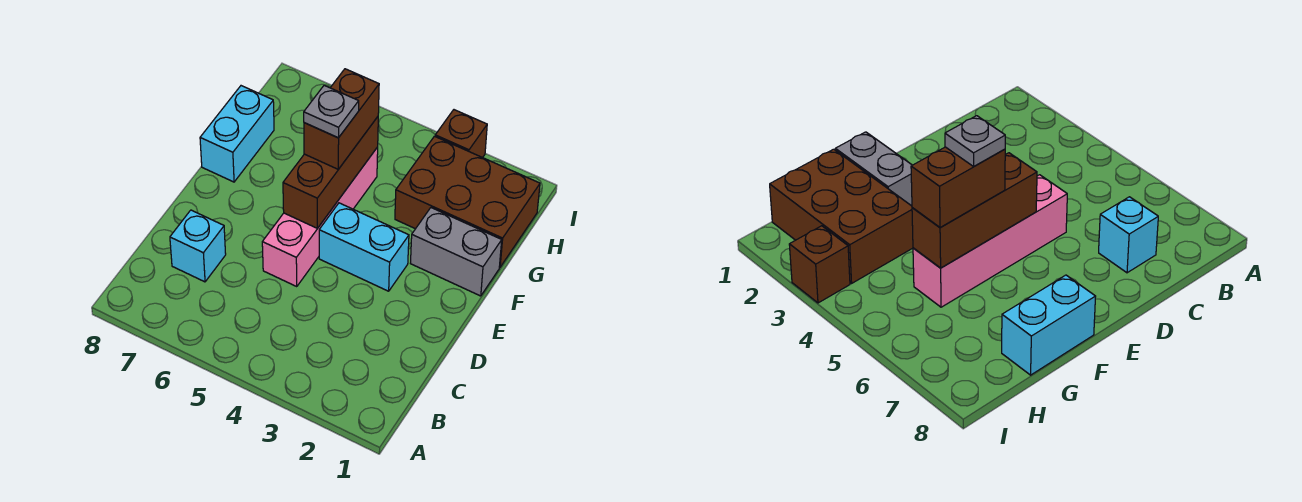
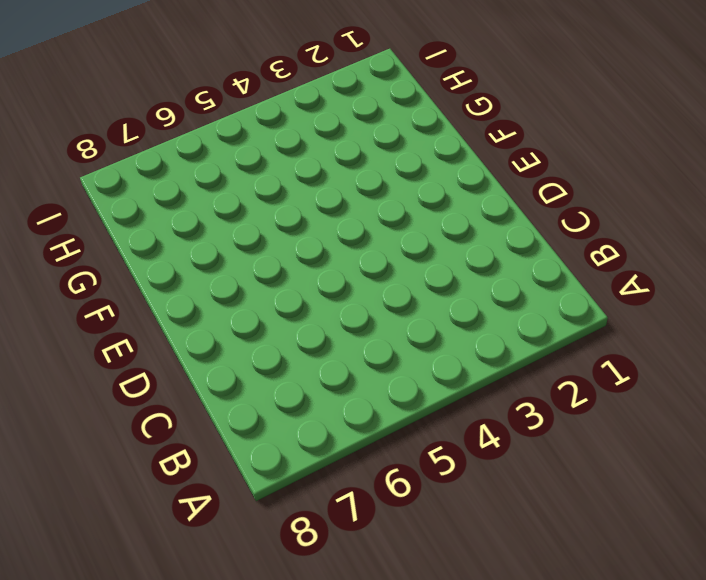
none -> cyan brick C7 level 1
none -> pink brick D5:G5 level 1

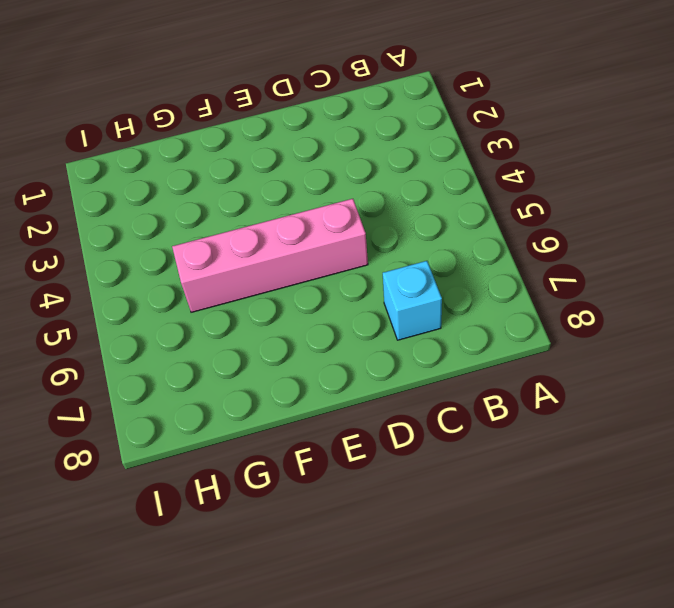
none -> cyan brick E3:E4 level 1
none -> grey brick F1:F2 level 1

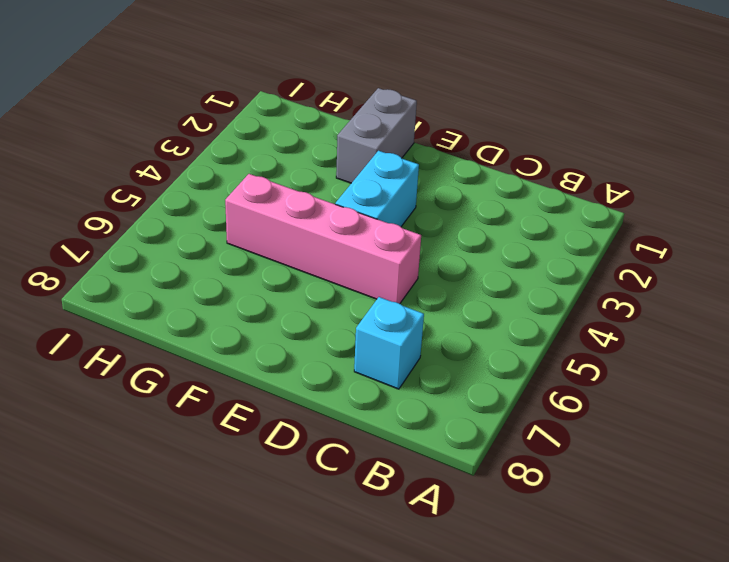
none -> cyan brick F8:G8 level 1
none -> brown brick G1:H3 level 1

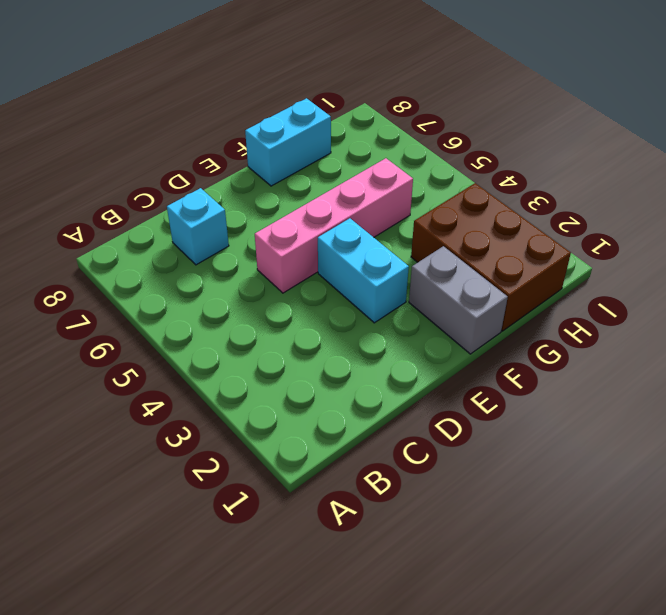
none -> brown brick I3 level 1
none -> brown brick E5:G5 level 2

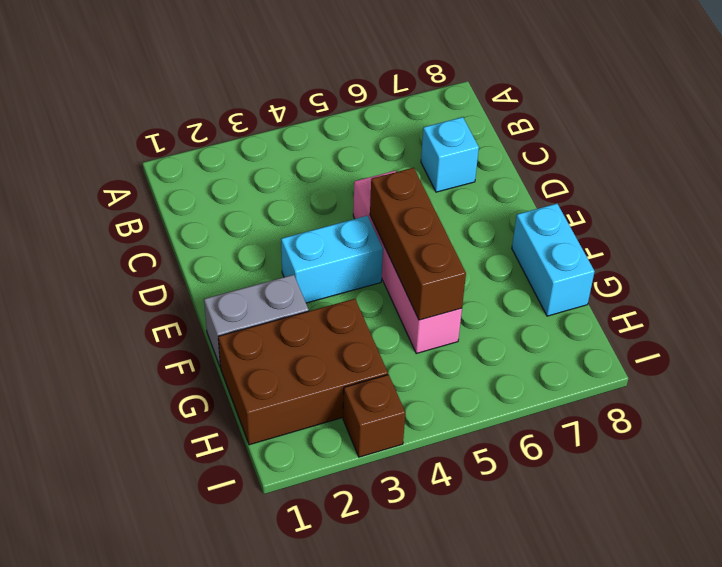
none -> brown brick F5:G5 level 3
none -> grey plate F5 level 4

